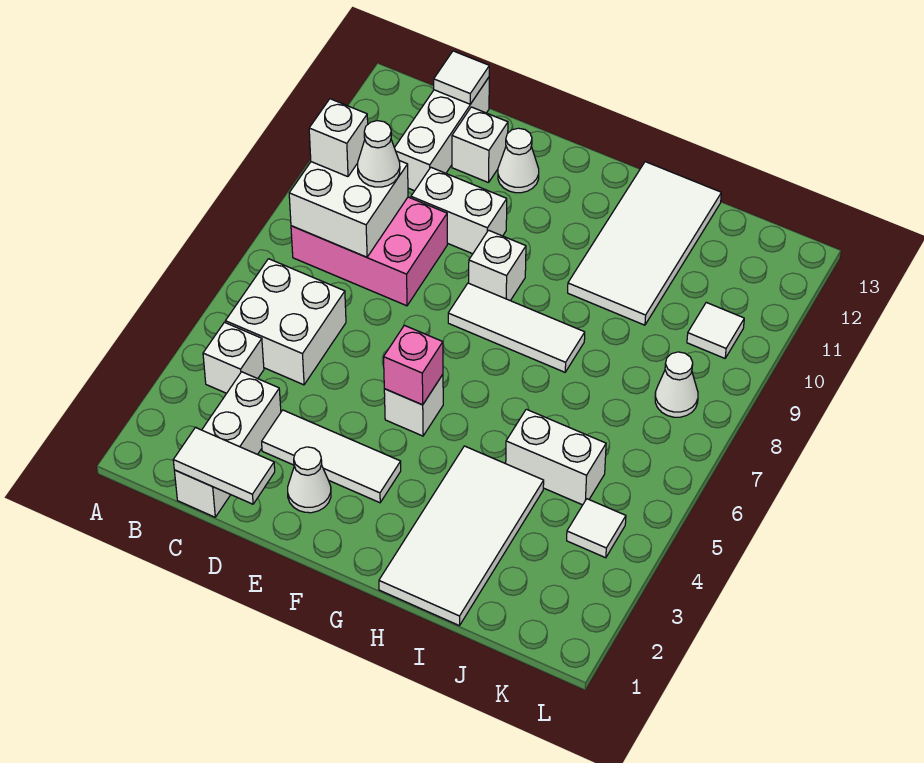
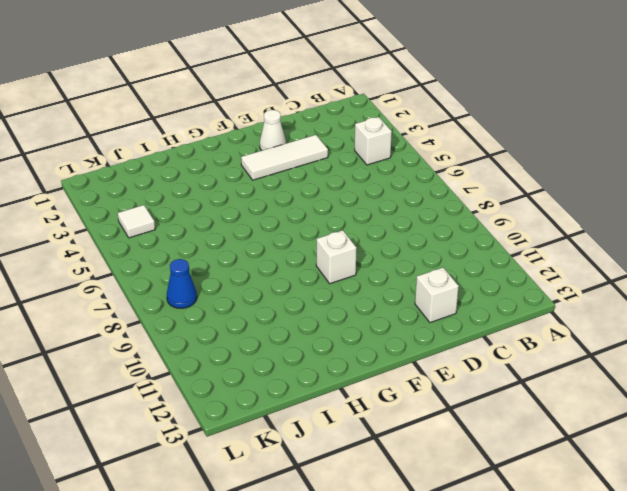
blue cone K8 level 1 -> white cone K8 level 1
none -> white brick B5:C6 level 1
none -> pink brick B8:D9 level 1
none -> white brick C1:C3 level 1

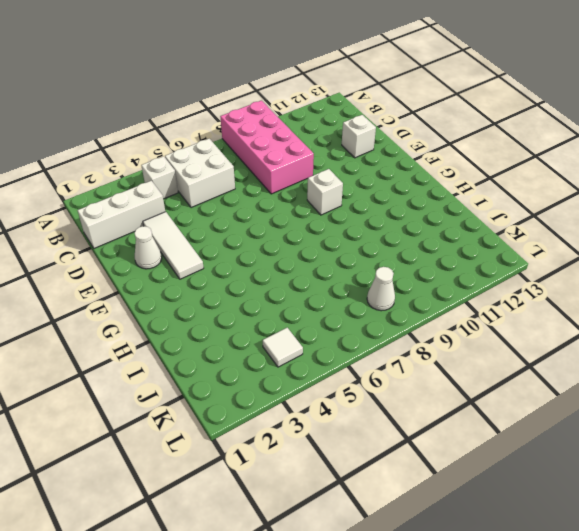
pink brick A8:D9 level 1 -> pink brick B8:D9 level 1
none -> white brick C11:C13 level 1
none -> white brick D10:E10 level 1
none -> white cone E12 level 1

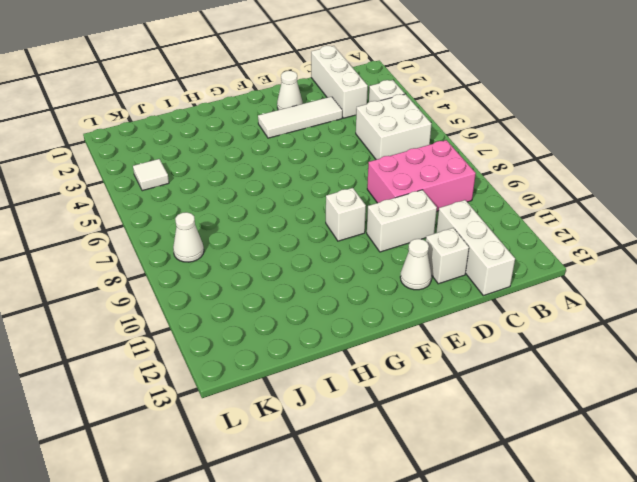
none -> white brick F5 level 1
none -> white tile F8:H8 level 1
none -> white tile H1:I4 level 1

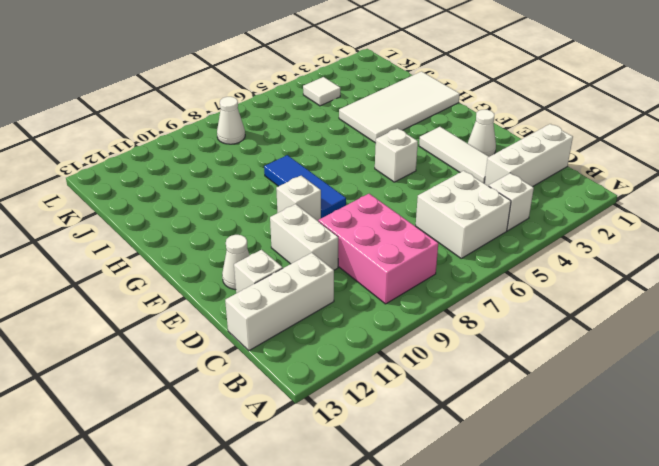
blue tile F8:H8 level 1 -> white tile F8:H8 level 1
none -> white tile H10:I13 level 1
none -> white brick I5:J5 level 1
none -> white tile K10 level 1

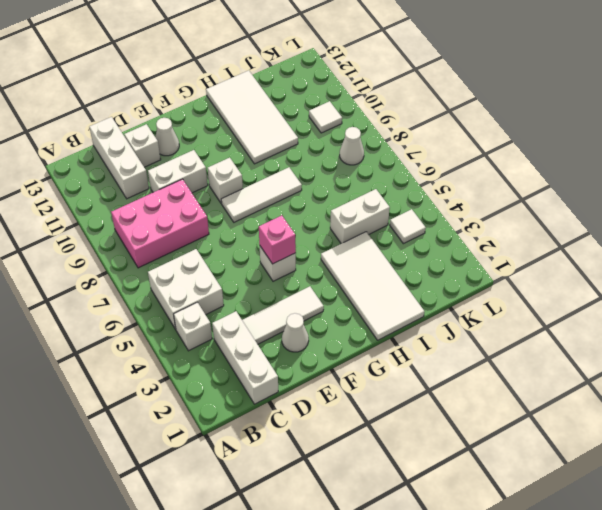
none -> white brick B8:C9 level 2
none -> white tile C1:D1 level 2
none -> white tile C13 level 2

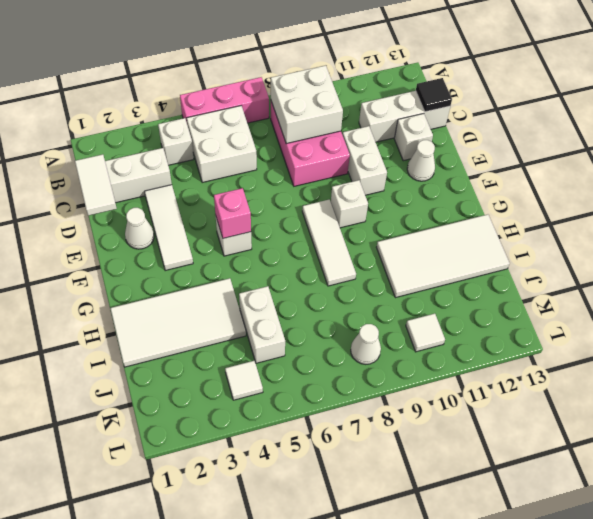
pink brick A5:A7 level 1 -> none
black tile C13 level 2 -> white tile C13 level 2
none -> white brick B9 level 3
none -> white cone C9 level 3

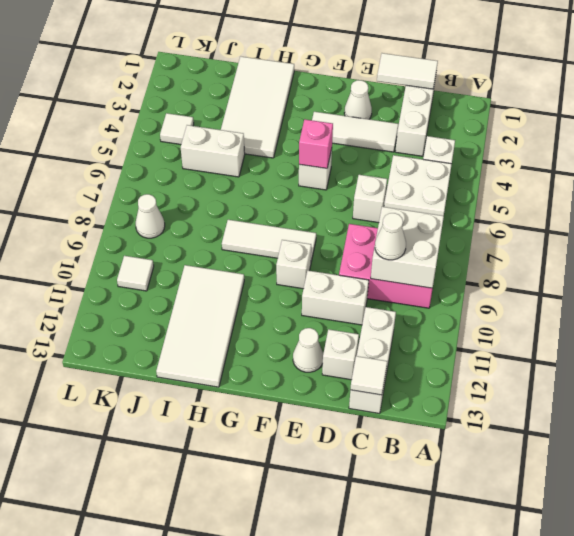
white brick D6 level 1 -> white brick B9 level 3

